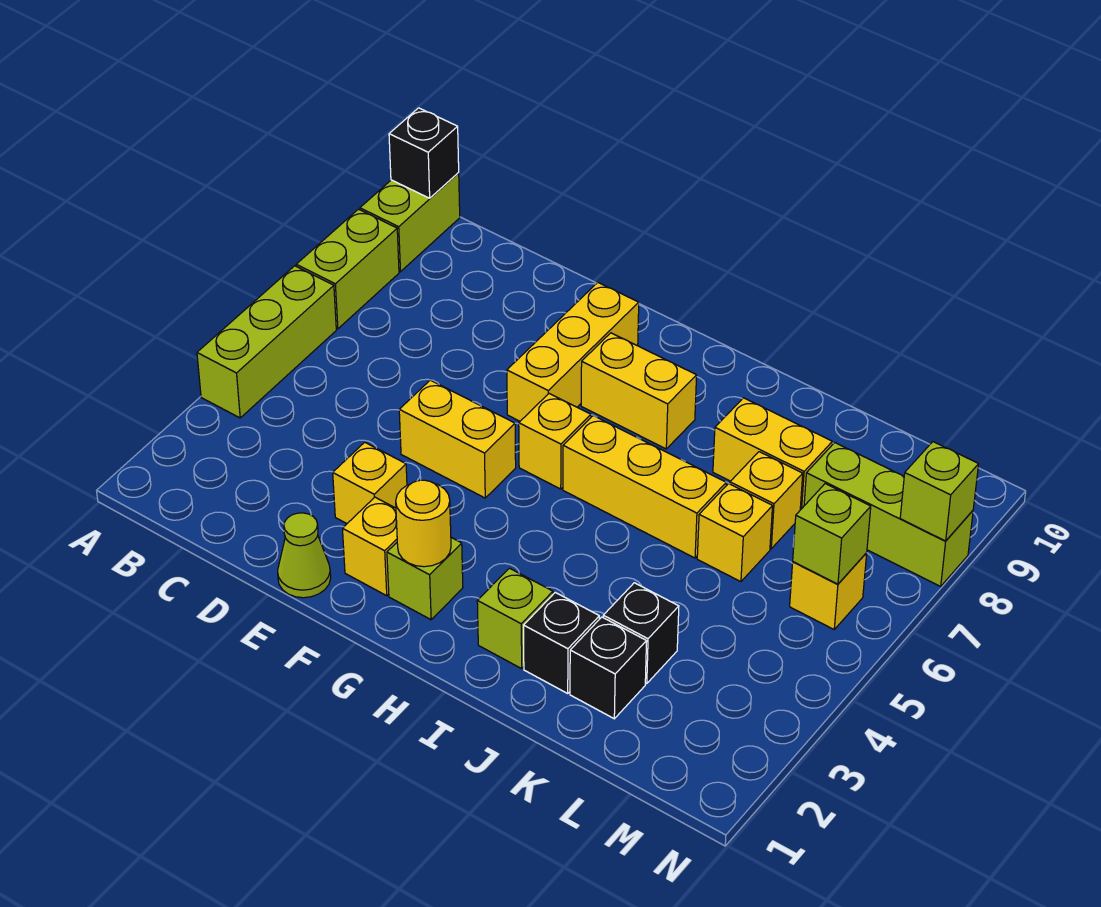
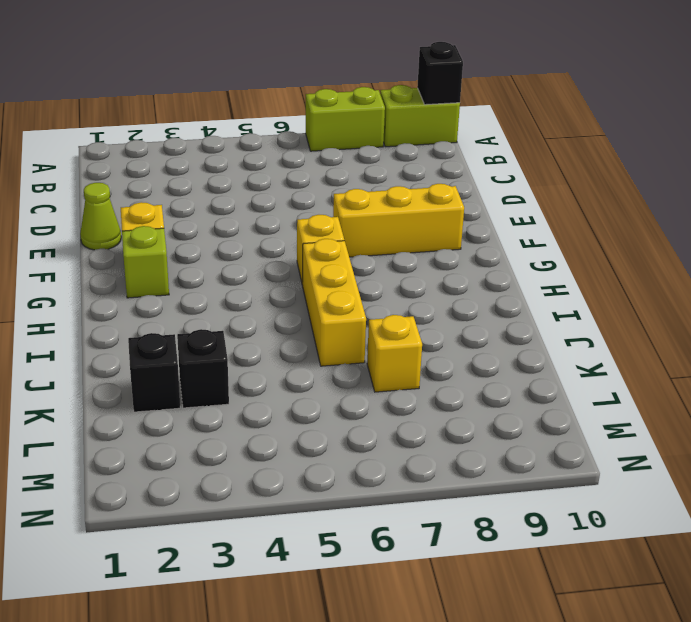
none -> lime brick A4:A6 level 1
none -> yellow brick E3 level 1
none -> yellow brick E5:F5 level 1

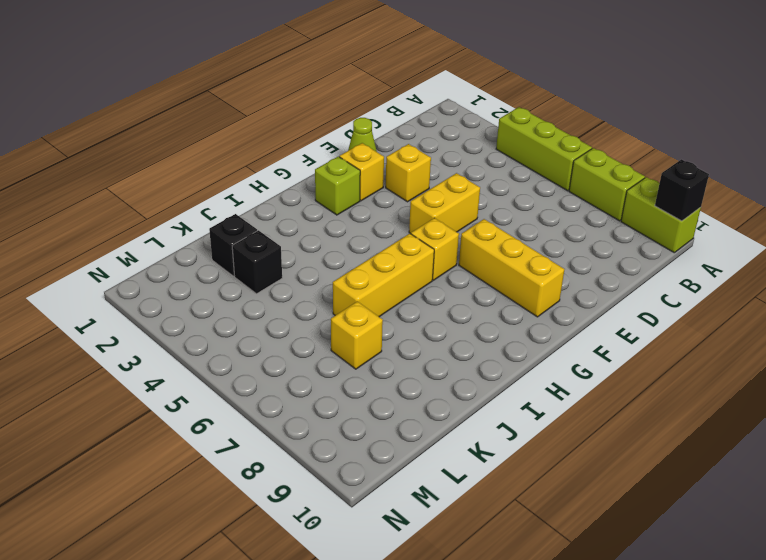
none -> yellow brick G8:H8 level 1
none -> lime brick I2 level 1
none -> black brick J2 level 1

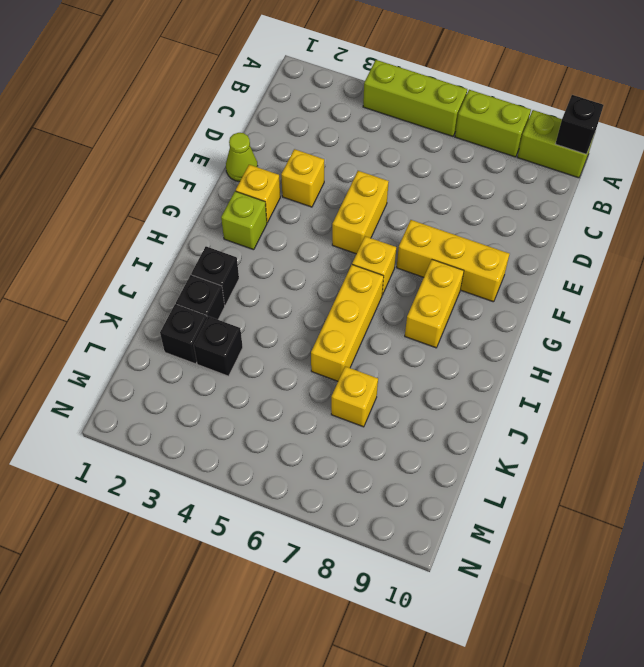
black brick I2 level 1 -> lime brick I2 level 1
none -> yellow brick J8:K8 level 1
none -> yellow brick K6 level 1
none -> lime brick L8:N8 level 1

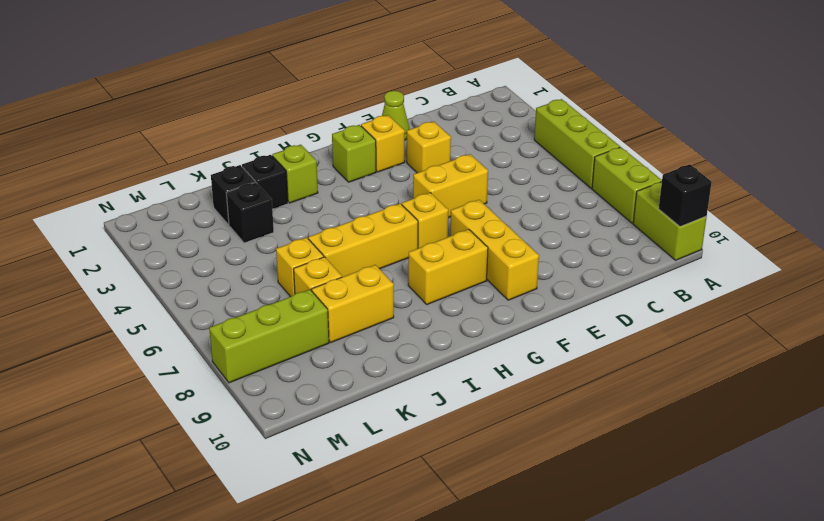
none -> yellow brick M6 level 1
none -> yellow round brick G2 level 2
none -> lime brick M6 level 2

